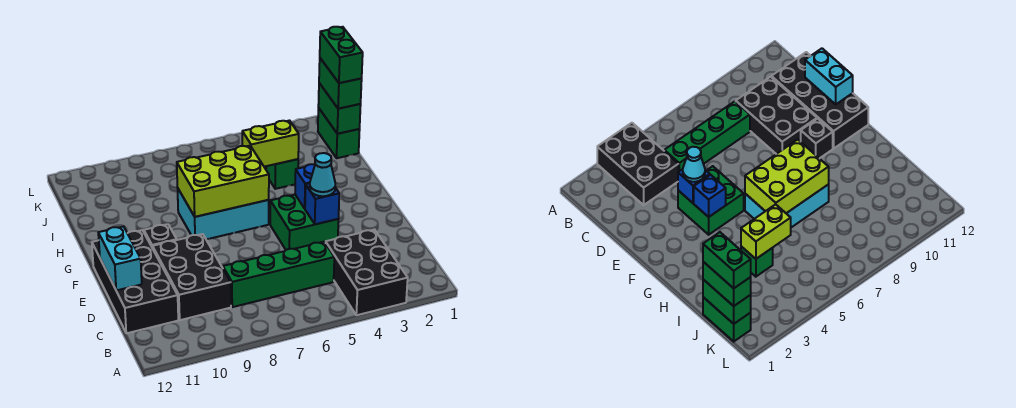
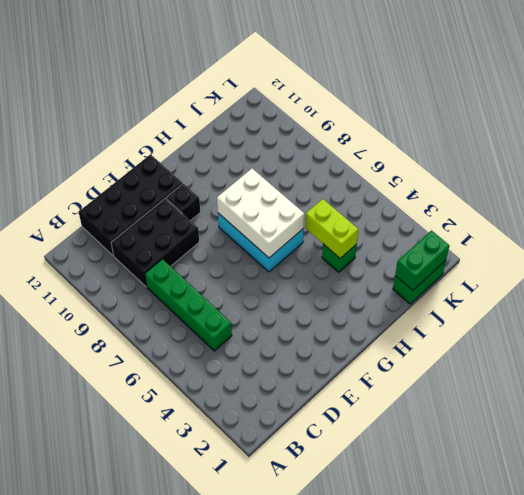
white brick G6:H8 level 2 -> lime brick G6:H8 level 2
none -> black brick A3:C4 level 1
none -> green brick E4:F5 level 1
none -> cyan brick D12:E12 level 2

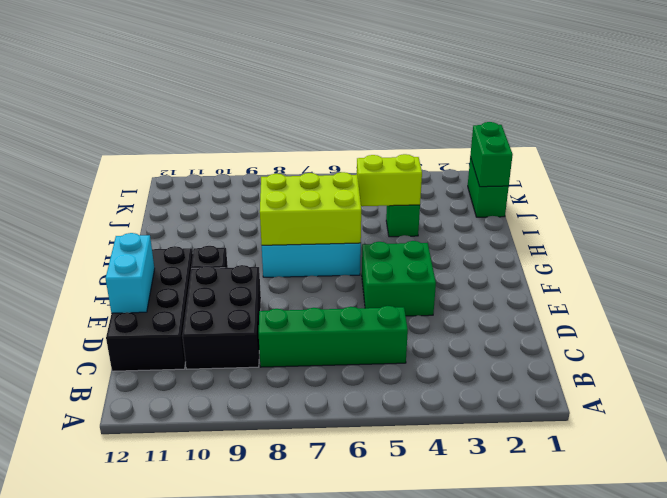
none -> black brick A3:C4 level 1
none -> blue brick E4 level 2
none -> blue brick F4 level 2

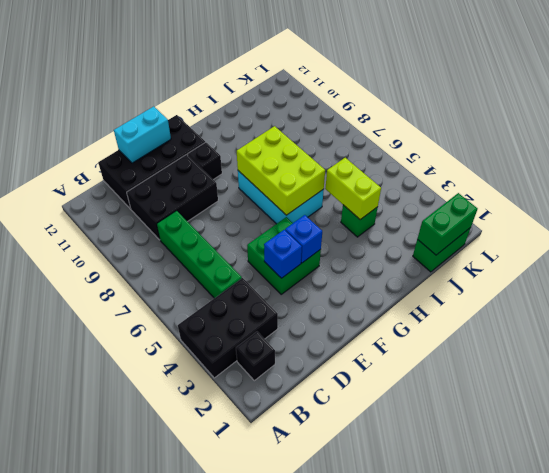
black brick B2 level 1 -> none
none -> cyan cone E4 level 3
none -> green brick J1:K1 level 3
none -> green brick J1:K1 level 4

